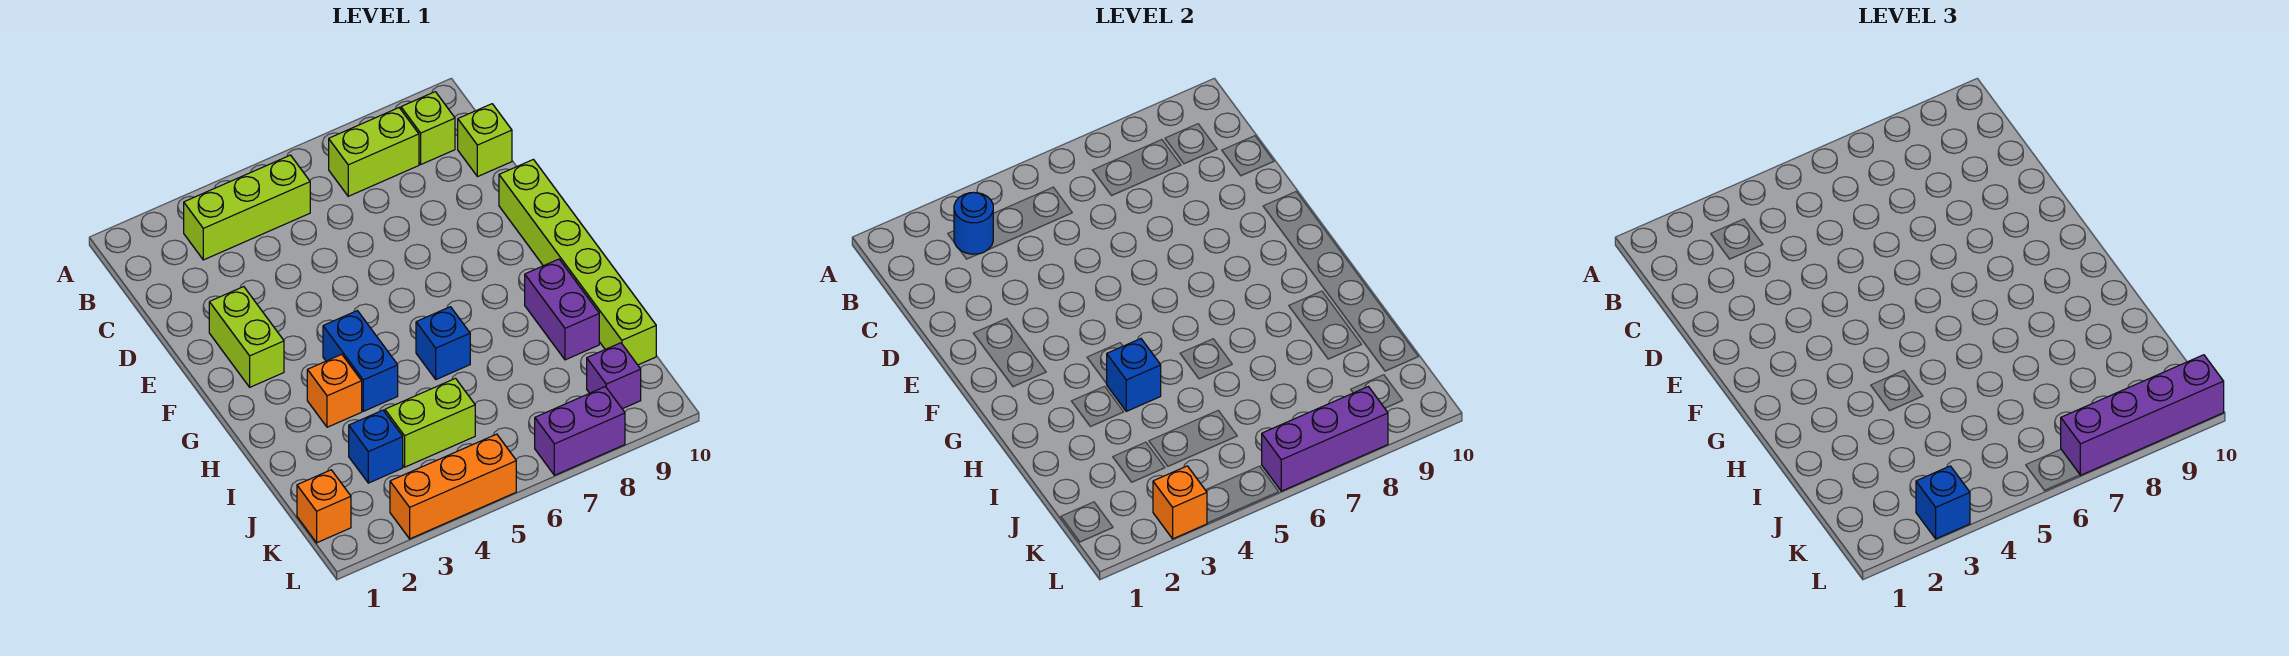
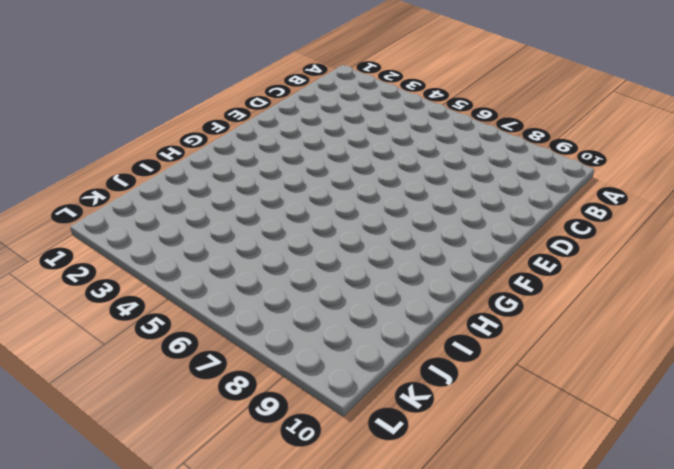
none -> lime brick B3:B5 level 1
none -> lime brick B7:B8 level 1
none -> lime brick B9 level 1

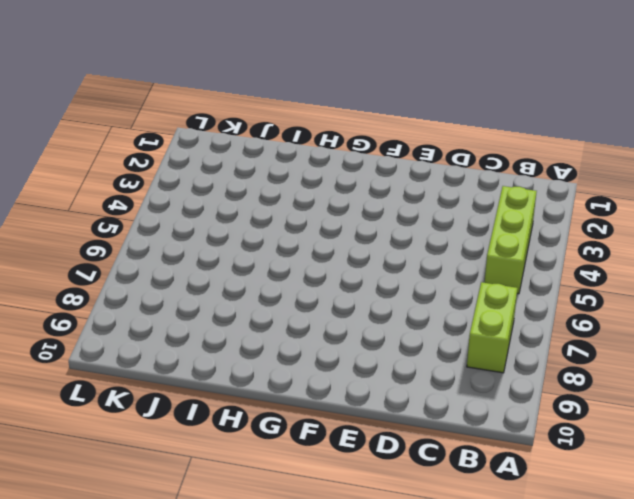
none -> lime brick B9 level 1
none -> lime brick C10 level 1
none -> lime brick E2:F2 level 1

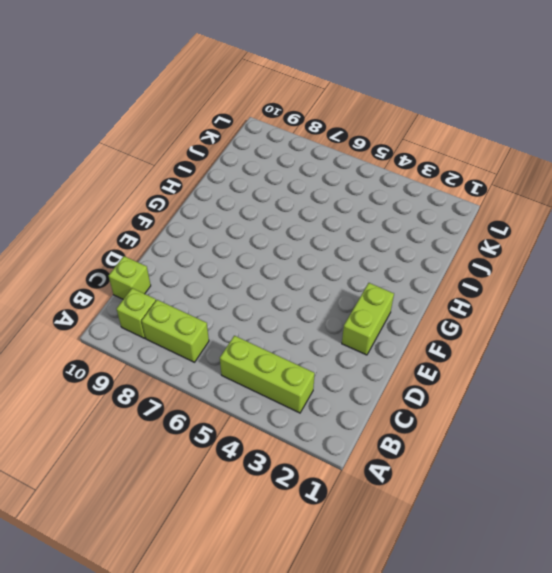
none -> lime brick E10:J10 level 1
none -> blue brick G4:H4 level 1
none -> orange brick H3 level 1

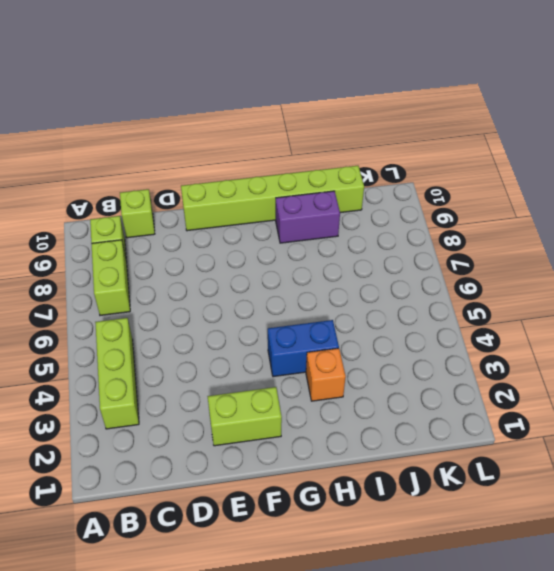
none -> blue brick H6 level 1
none -> blue brick J3 level 1
none -> lime brick J4:J5 level 1

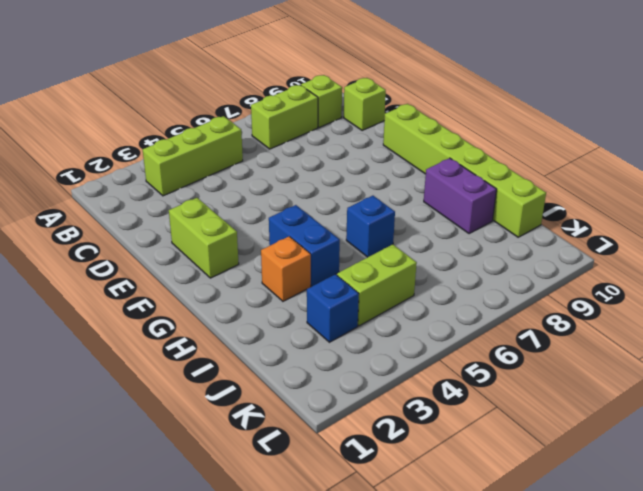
none -> orange brick K1 level 1
none -> purple brick K9 level 1
none -> orange brick L3:L5 level 1

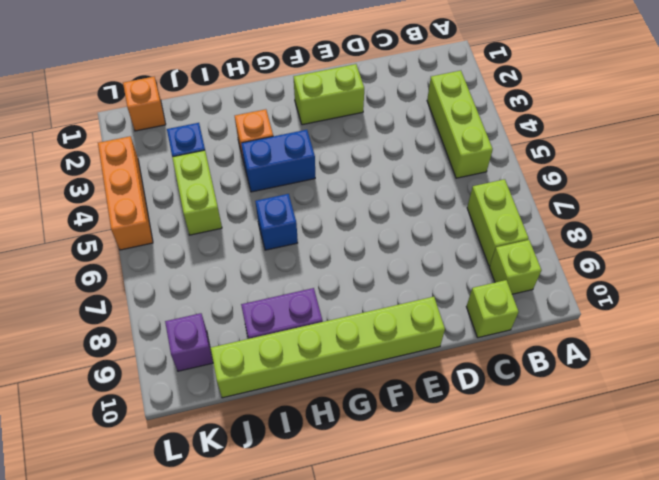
none -> purple brick L7:L8 level 1
none -> blue round brick B3 level 2
none -> blue brick H4 level 2

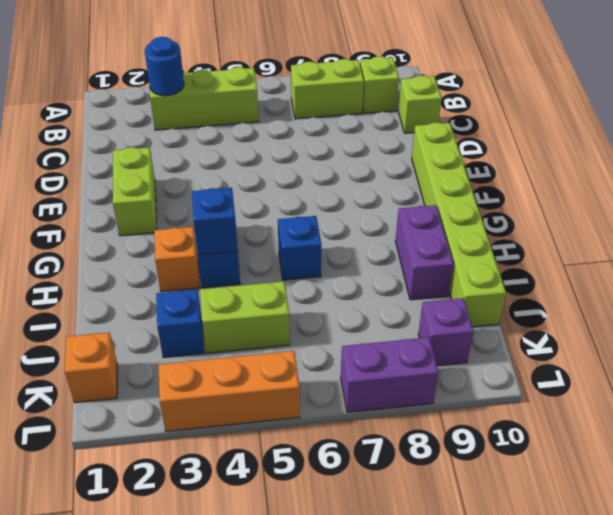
none -> orange brick L3 level 2
none -> purple brick L6:L8 level 2
none -> blue brick L3 level 3

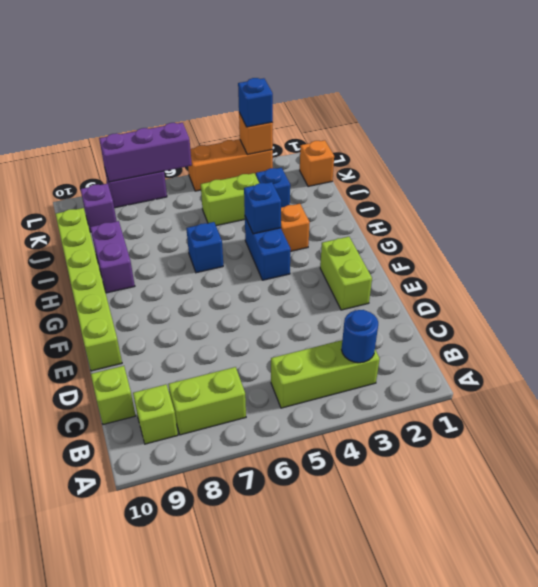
none -> purple brick L7:L10 level 3

